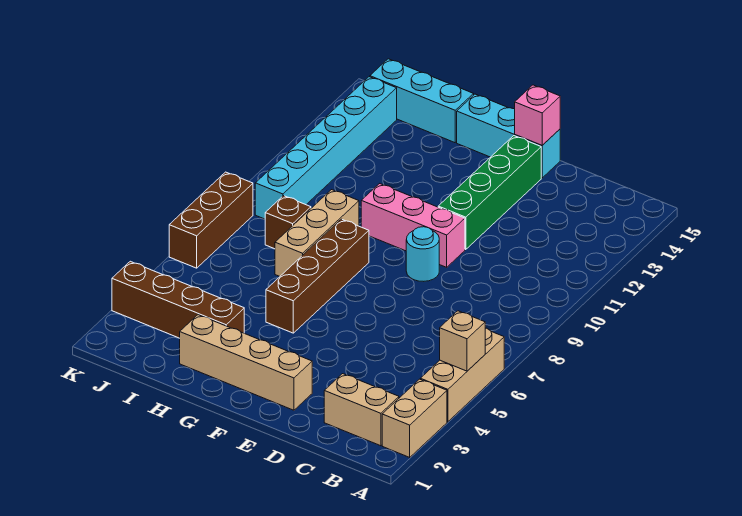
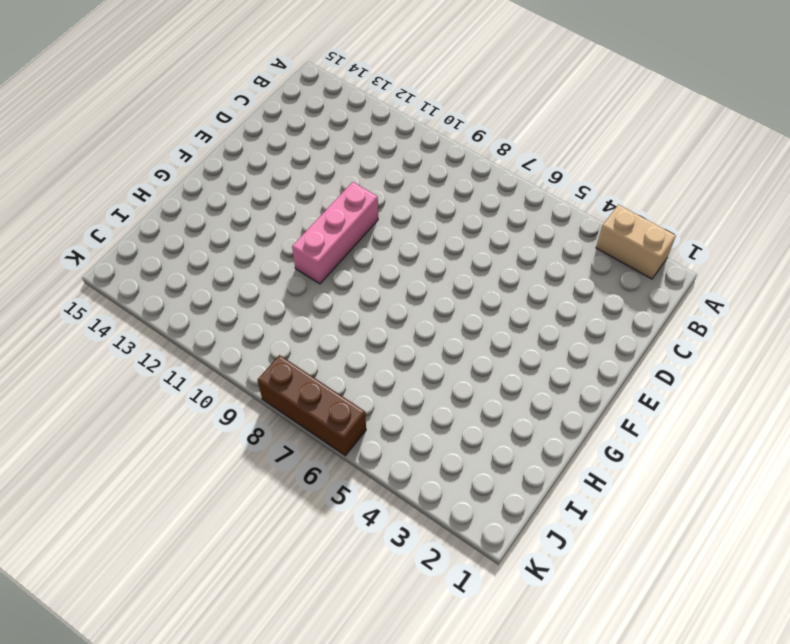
none -> tan brick A4:A6 level 1
none -> tan brick B2:C2 level 1
none -> tan brick E2:H2 level 1

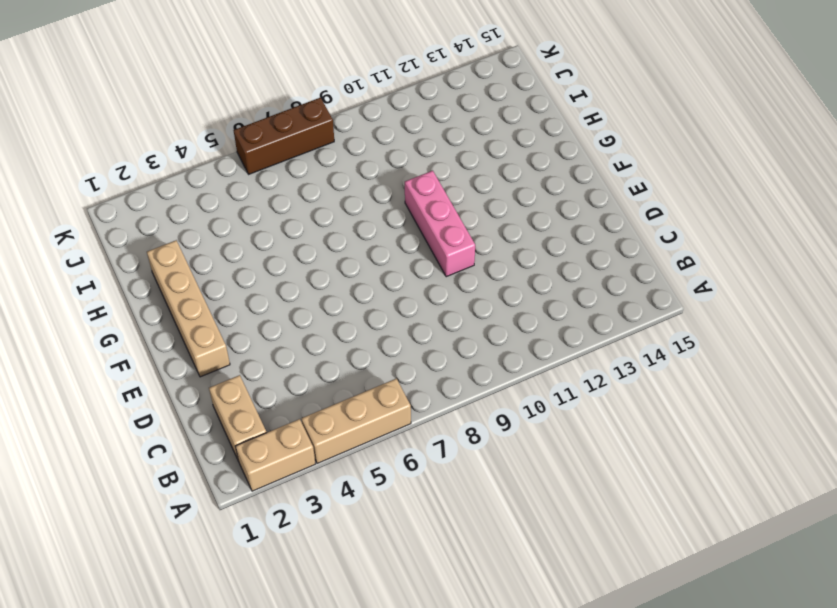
none -> cyan round brick E9 level 1
none -> green brick E11:E14 level 1
none -> cyan brick E15:G15 level 1

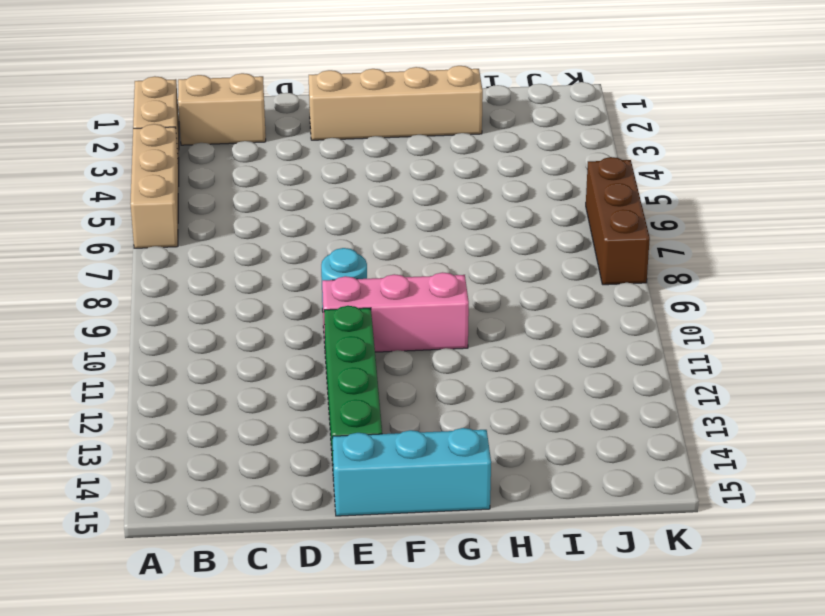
none -> brown brick G5:G8 level 1
none -> brown brick H3:K3 level 1
none -> tan brick H7:H9 level 1

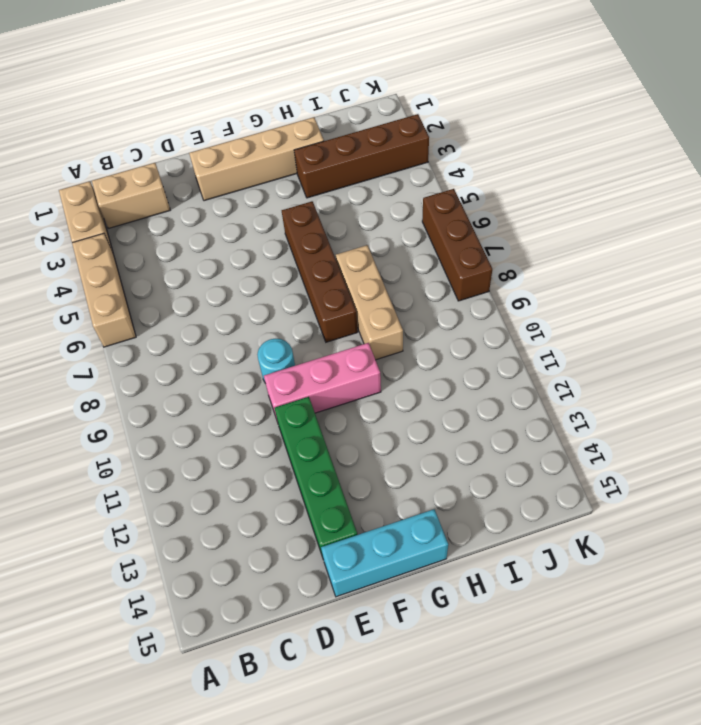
none -> cyan brick H15:J15 level 1
none -> brown brick I8 level 1
none -> cyan brick J9:J14 level 1

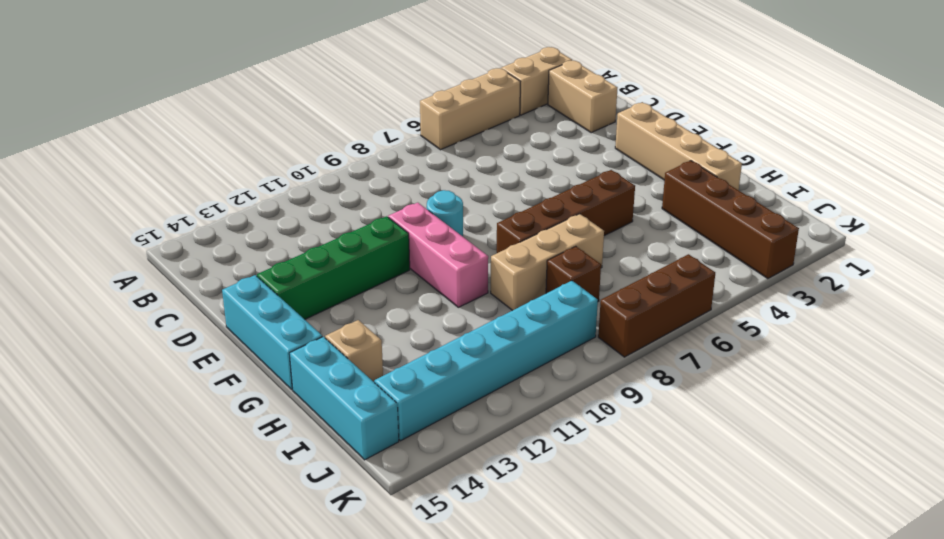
tan brick H14 level 1 -> tan brick A5 level 2
none -> pink brick E15 level 2

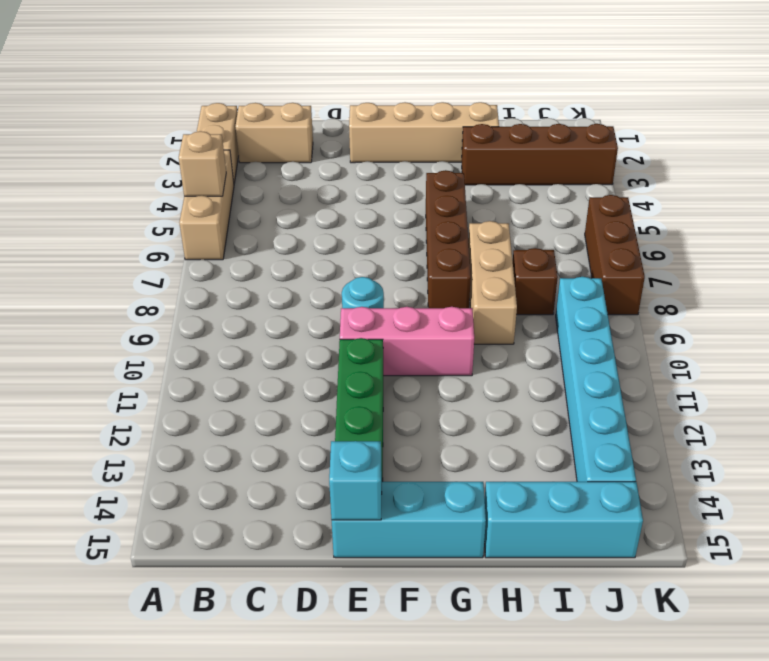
cyan brick E15 level 2 -> pink brick E15 level 2

